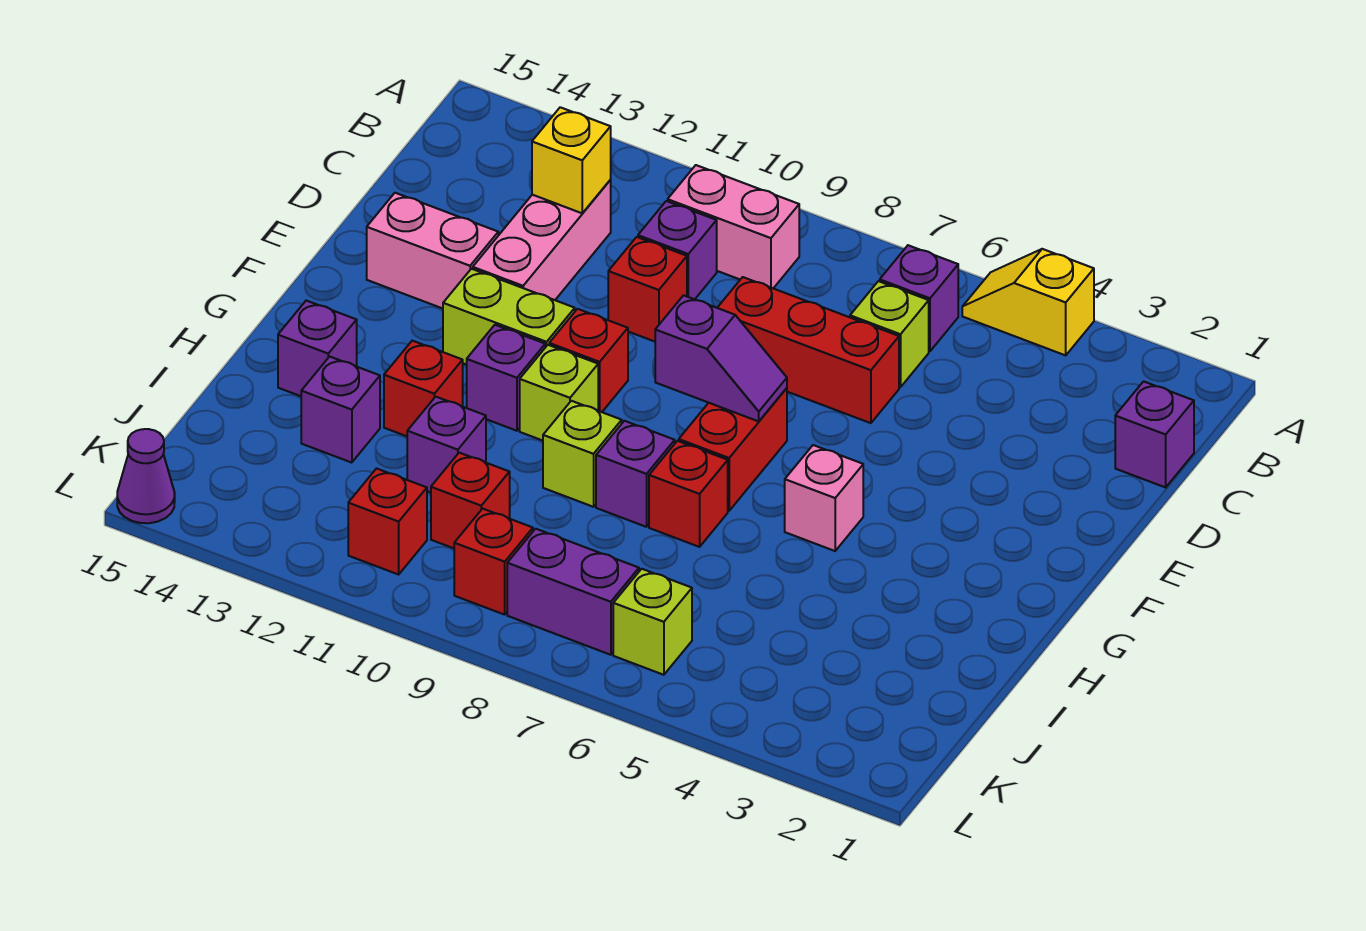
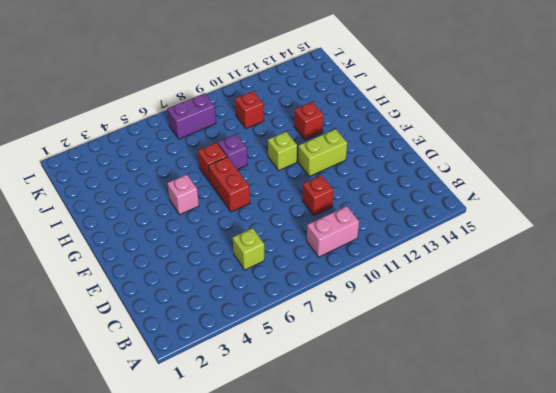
none -> yellow slope A4:A5 level 1 top 4
none -> purple brick B6 level 1
none -> purple brick C1 level 1
none -> purple brick C10 level 1

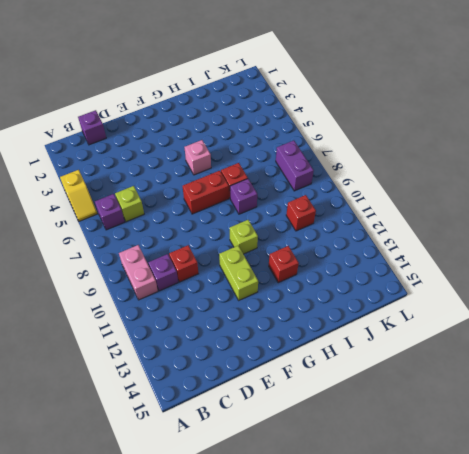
none -> pink brick C12:E12 level 1
none -> red brick D6:D8 level 1
none -> pink brick E13:E14 level 1
none -> red brick F10 level 1

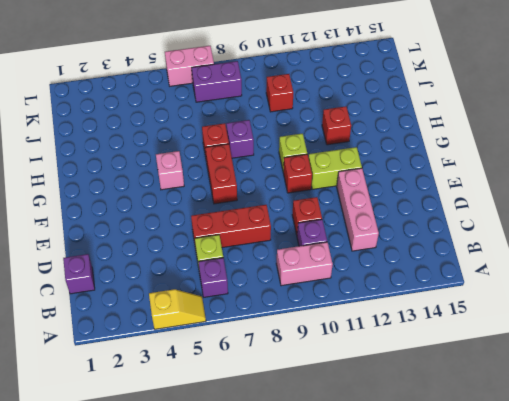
pink brick L6:L7 level 1 -> pink brick E13:E14 level 1
none -> purple brick G11 level 1
none -> lime brick H9 level 1
none -> purple brick H14 level 1
none -> purple brick I11 level 1

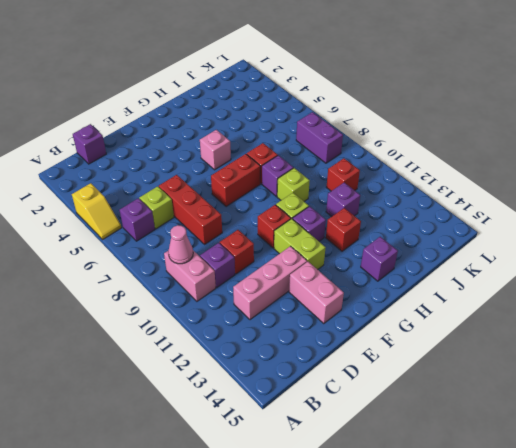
pink cone B9 level 2 -> none
none -> purple brick I13 level 1
none -> lime brick K6 level 1
none -> red brick K9 level 1
none -> red brick K11 level 1

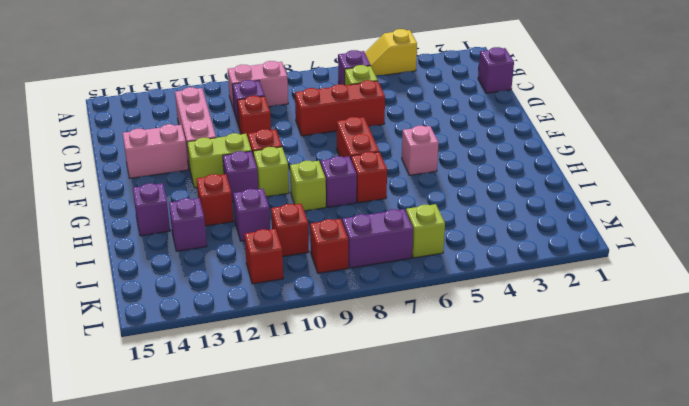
none -> purple cone L15 level 1
none -> yellow brick C12 level 2
none -> purple slope F7:F8 level 2 top 8

